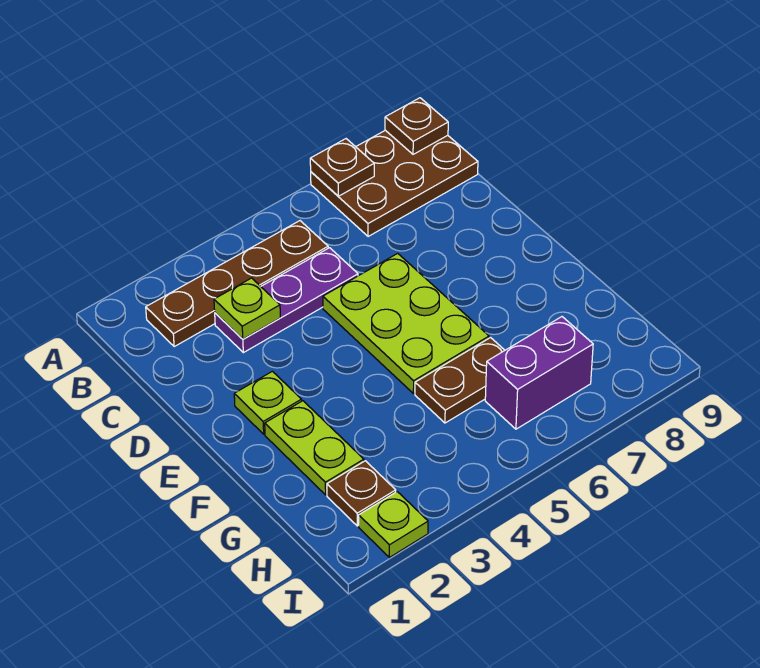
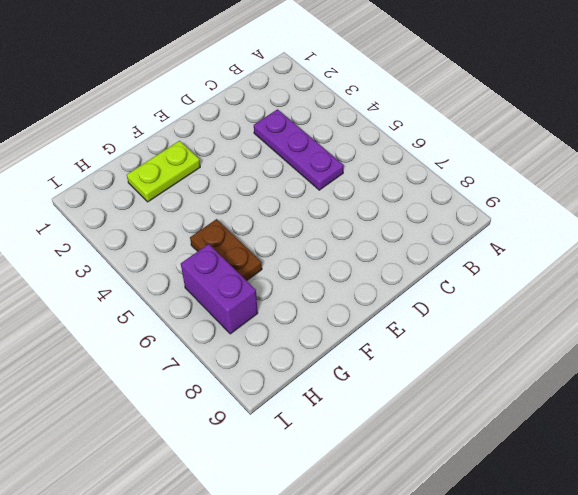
none -> brown plate A7:B9 level 1
none -> brown plate B2:B5 level 1
none -> lime plate D5:F6 level 1

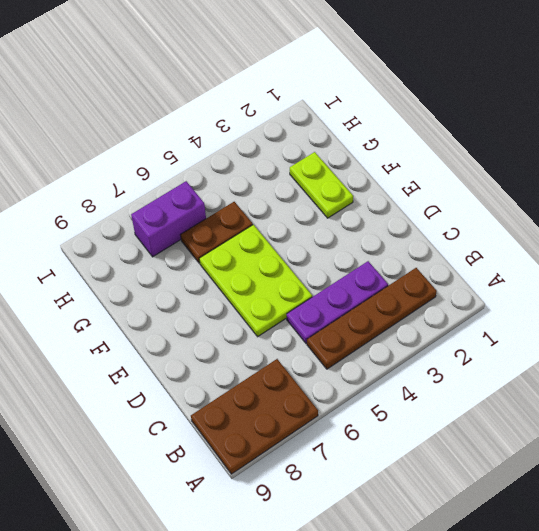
none -> lime plate E2 level 1
none -> brown plate H2 level 1
none -> lime plate I2 level 1

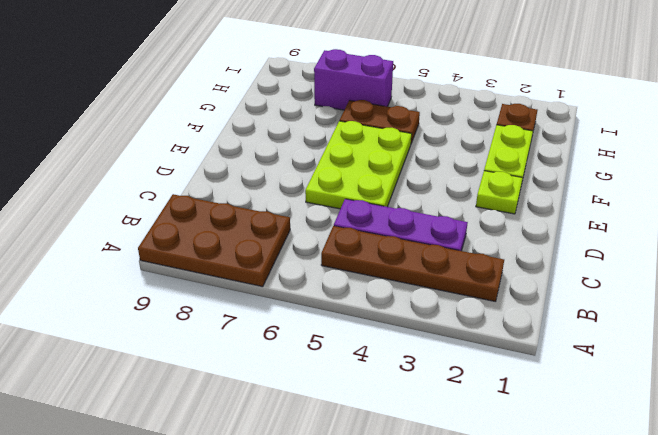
none -> lime plate I2 level 1
none -> brown plate A7 level 2
none -> brown plate A9 level 2

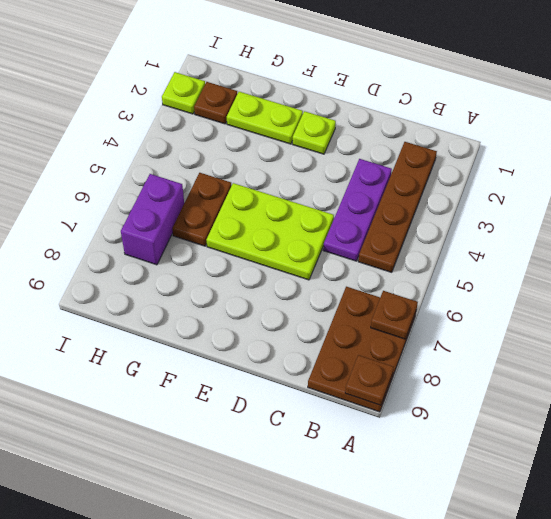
none -> lime plate C3 level 2

